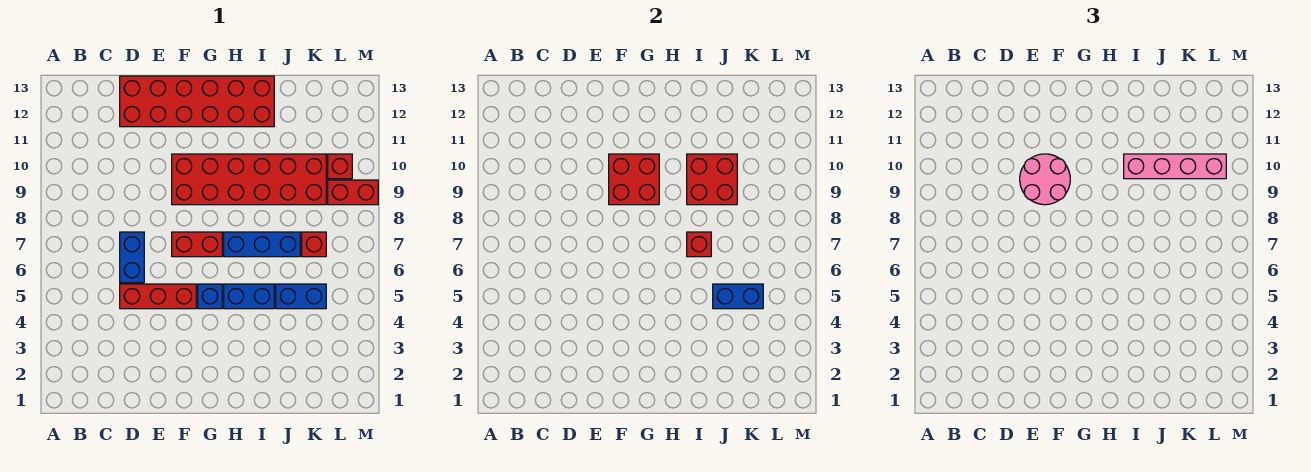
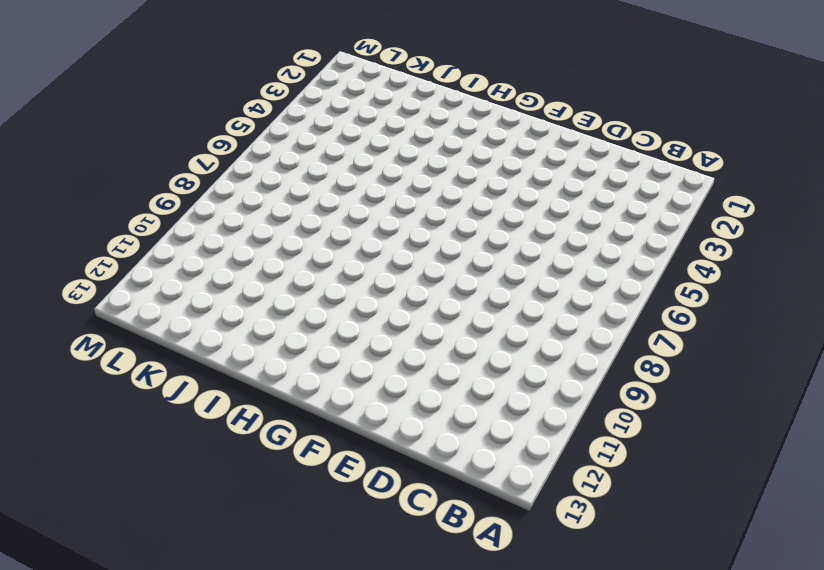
none -> red brick D5:F5 level 1
none -> blue brick D6:D7 level 1
none -> red brick D12:I13 level 1

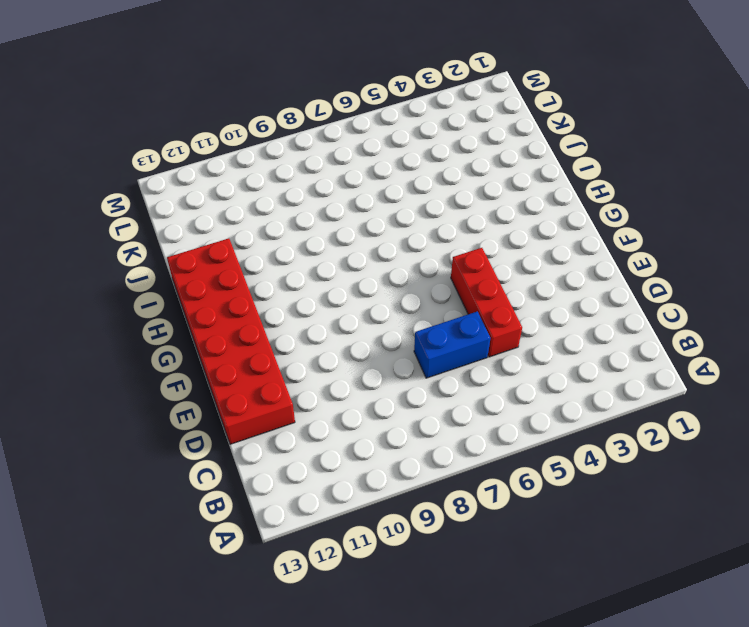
none -> red brick F7:G7 level 1
none -> red brick F9:K10 level 1
none -> blue brick G5 level 1

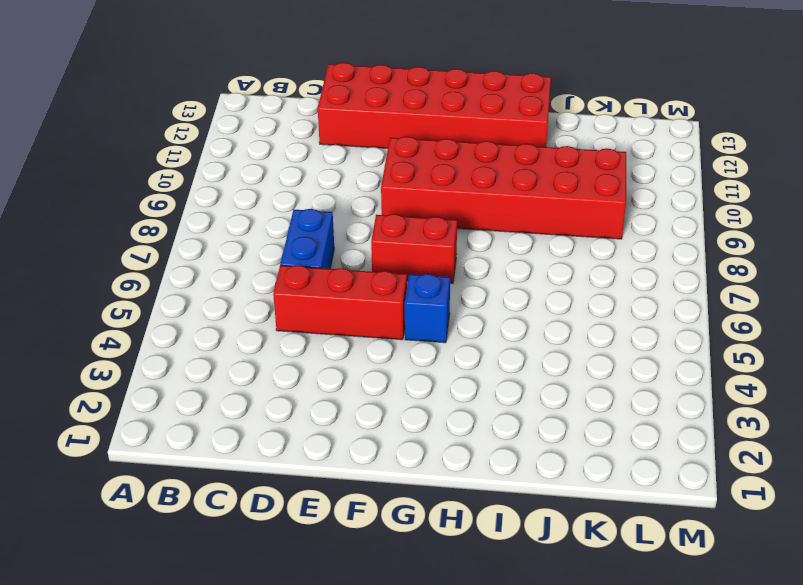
none -> blue brick H5:I5 level 1
none -> blue brick H7:J7 level 1
none -> blue brick J5:K5 level 1

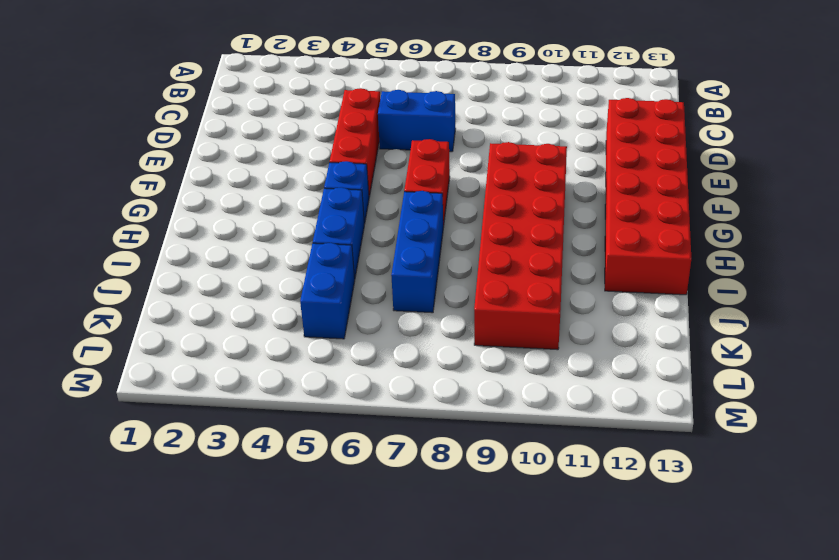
none -> red brick K7 level 1
none -> red brick L9:M9 level 1
none -> red brick L10 level 1

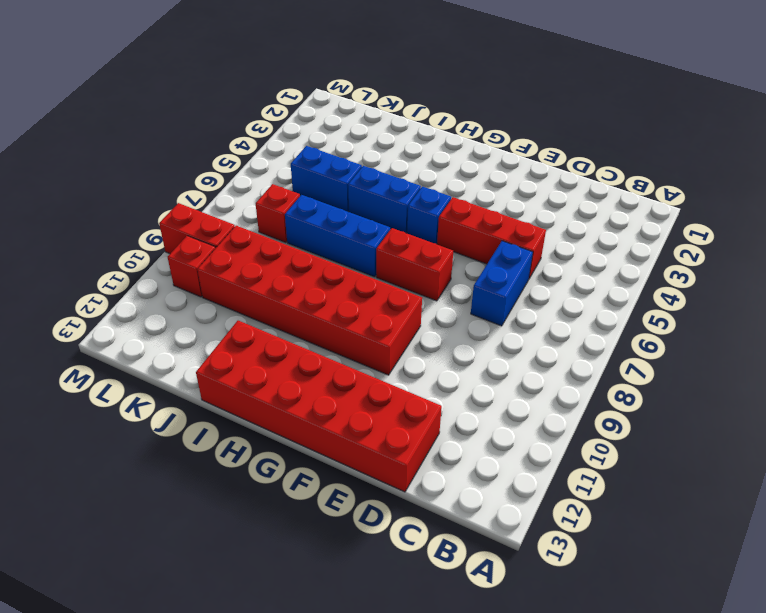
none -> red brick F9:G10 level 2
none -> red brick I7 level 2
none -> red brick I9:J10 level 2

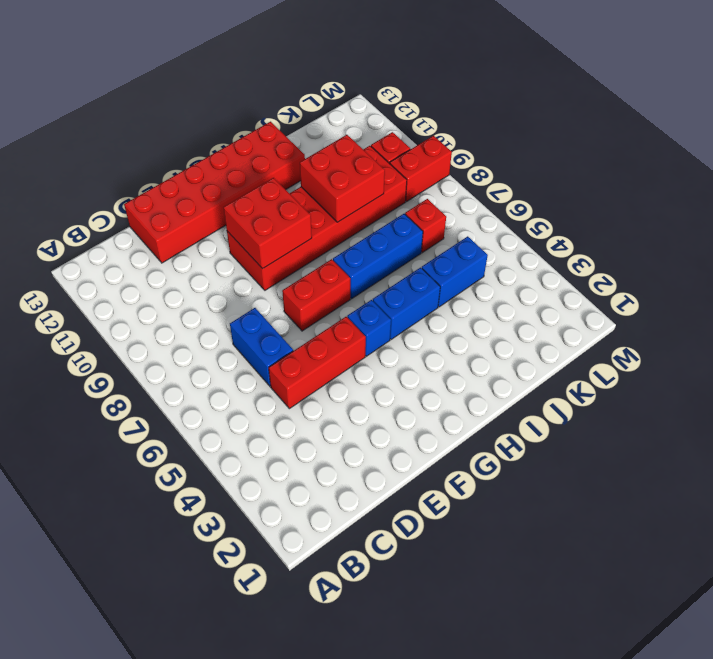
none -> red brick I7 level 2
none -> blue brick J5:K5 level 2
none -> pink round brick E9:F10 level 3

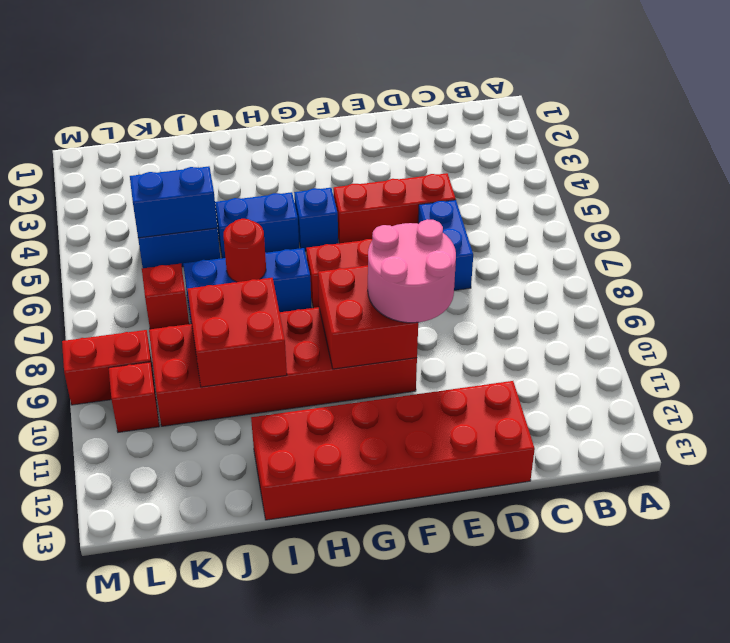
red round brick I7 level 2 -> red brick I7 level 2
none -> pink brick I10:L10 level 3

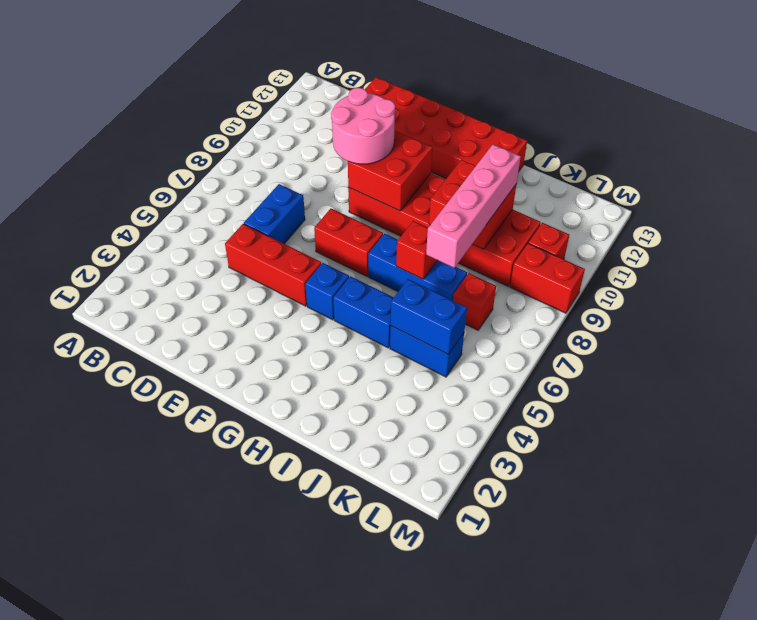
pink brick J7:J10 level 3 -> pink brick I10:L10 level 3

